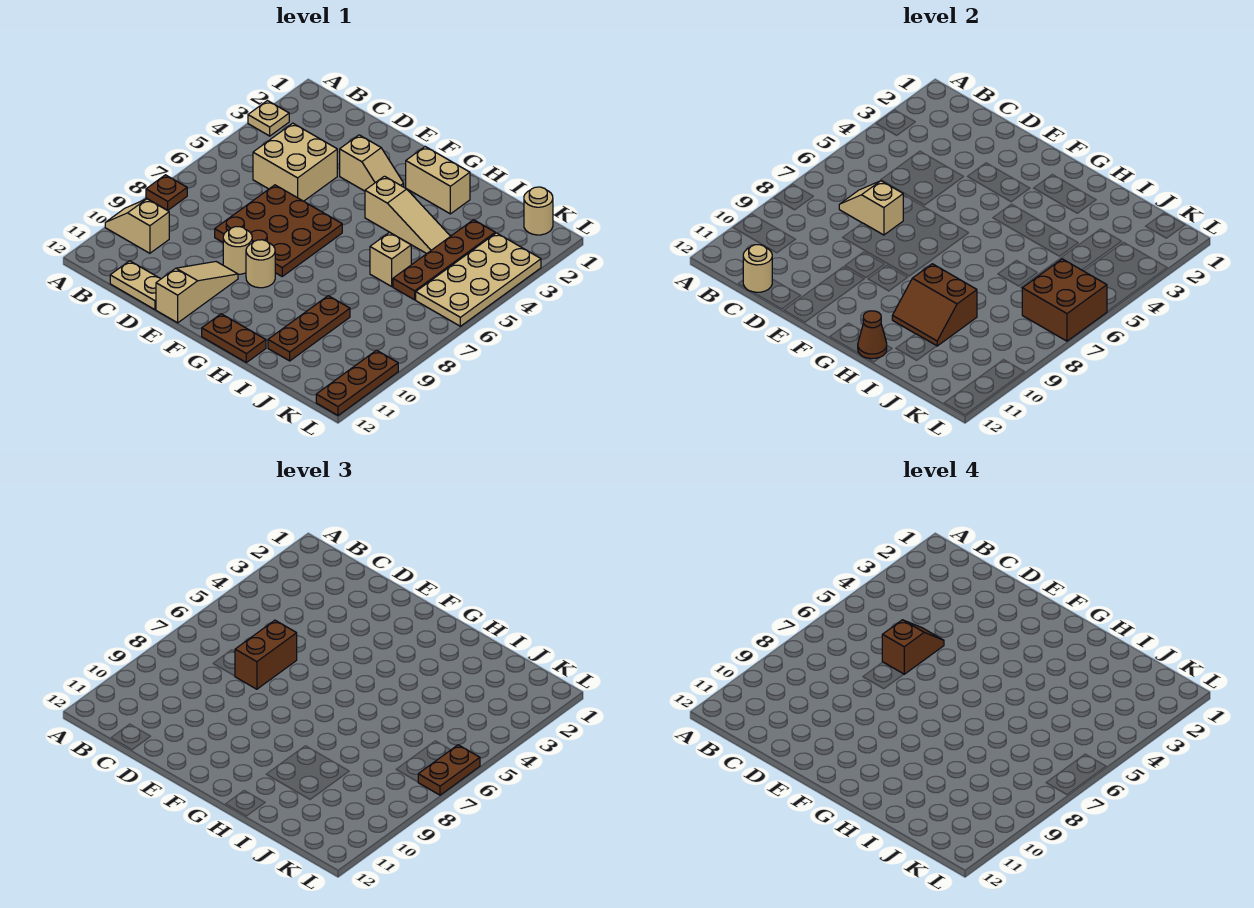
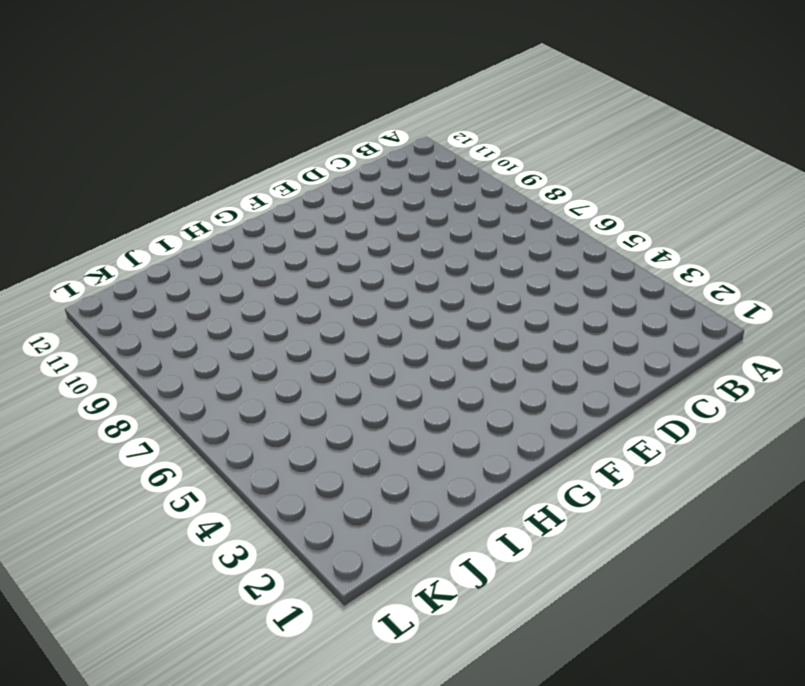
none -> tan plate A3 level 1
none -> brown plate A8 level 1
none -> tan slope A10:B10 level 1 top B

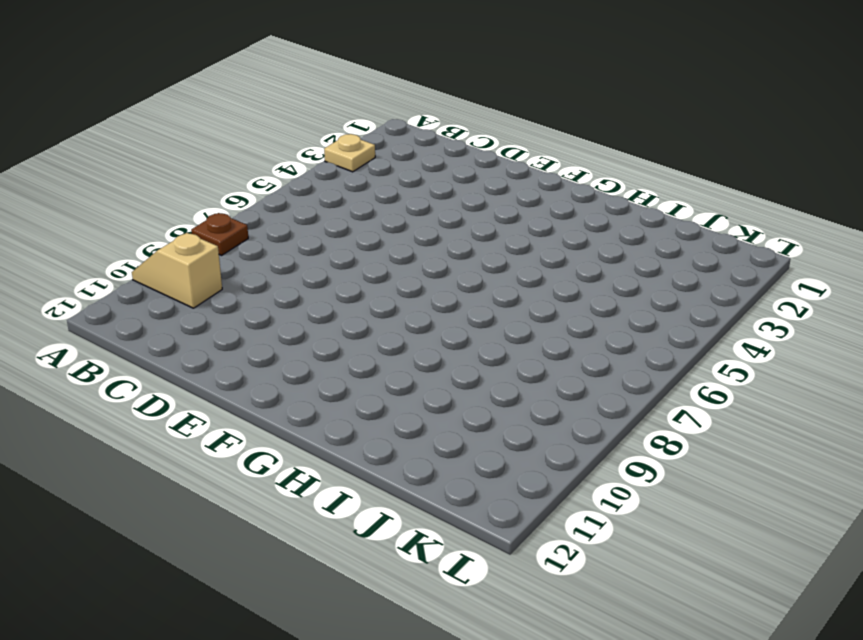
none -> tan brick C4:D5 level 1
none -> tan plate C12:D12 level 1
none -> brown plate D6:F8 level 1

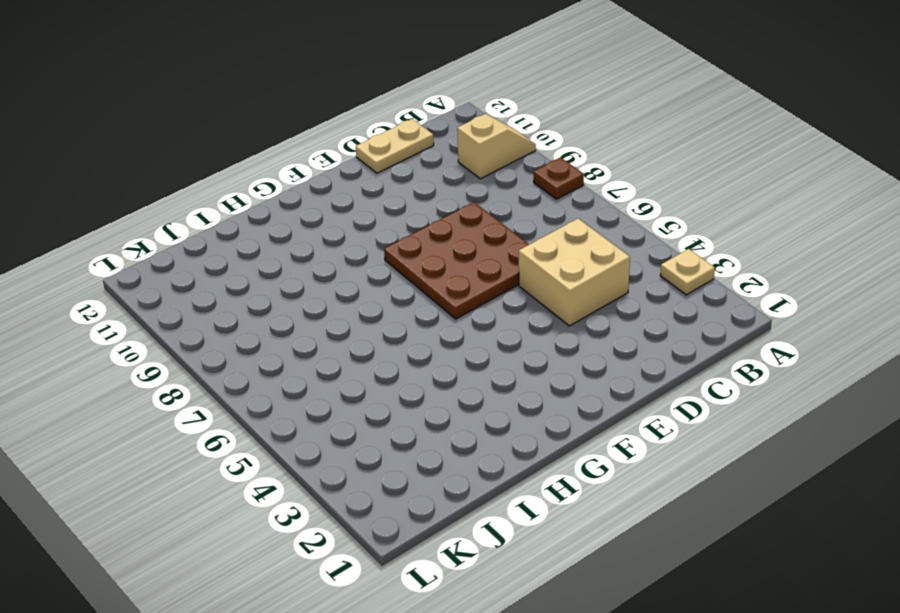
none -> tan slope E3:F3 level 1 top E
none -> tan round brick E9 level 1
none -> tan slope E10:E12 level 1 top 12

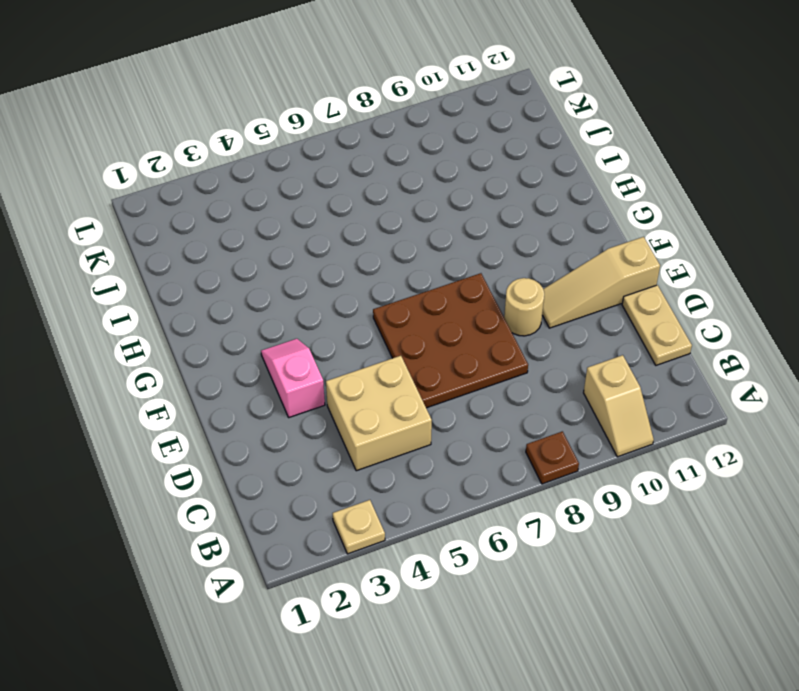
pink slope E3:F3 level 1 top E -> tan slope E3:F3 level 1 top E
none -> tan round brick F9 level 1
none -> tan brick G2:H2 level 1
none -> tan slope G4:I4 level 1 top G

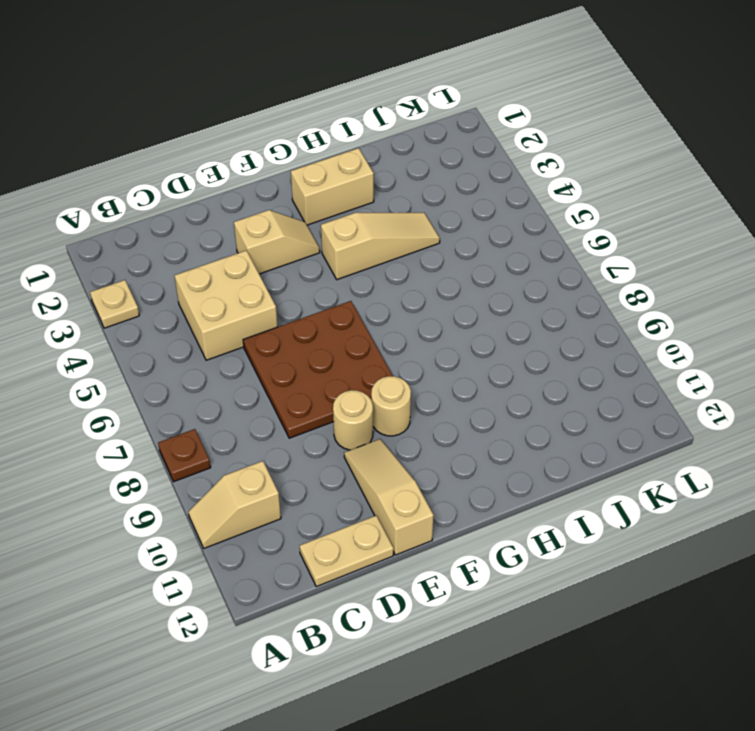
none -> brown plate G12:H12 level 1
none -> tan brick I6 level 1
none -> brown plate I9:I11 level 1

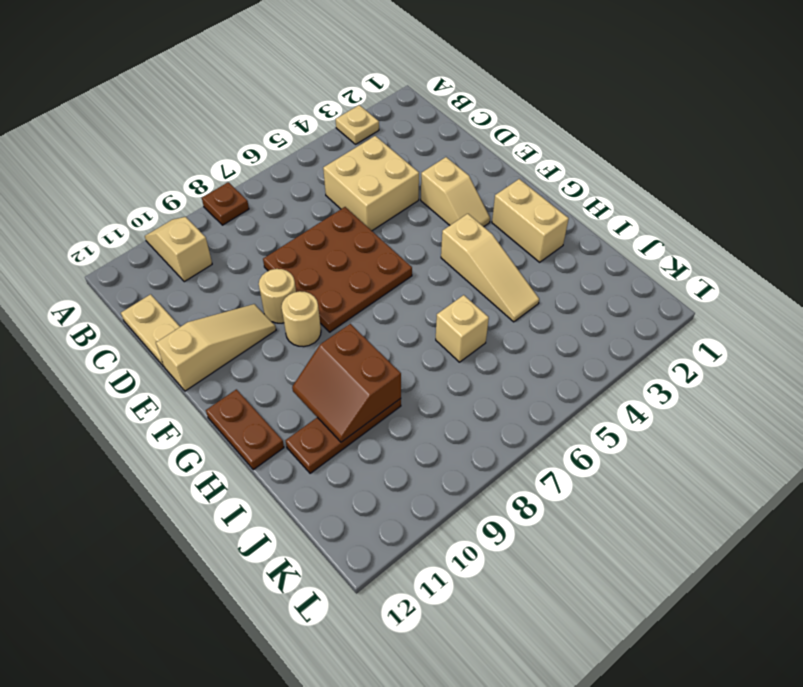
none -> brown plate J3:J6 level 1
none -> tan round brick K1 level 1
none -> tan plate K3:L6 level 1

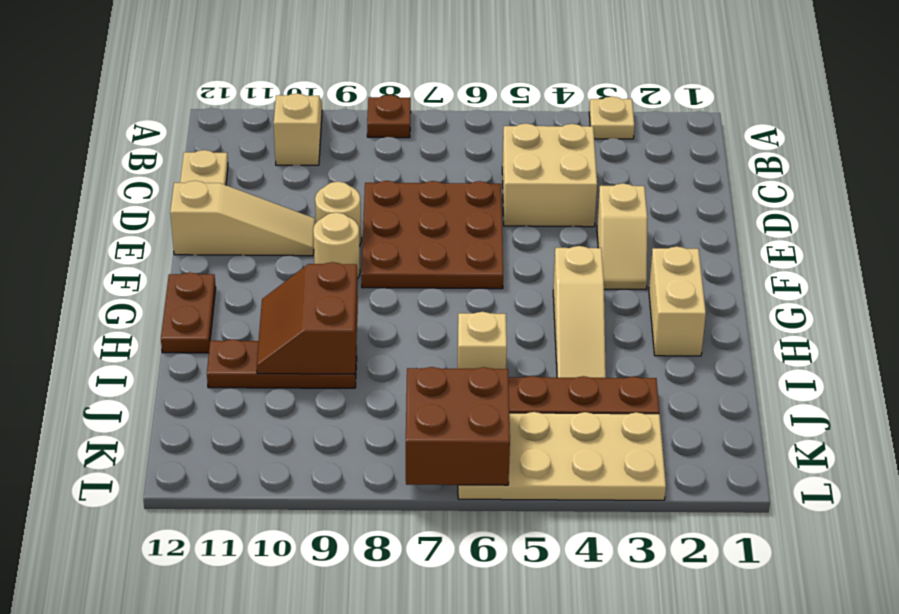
none -> tan round brick K1 level 1
none -> brown plate L10:L12 level 1
none -> tan slope C7:D7 level 2 top D

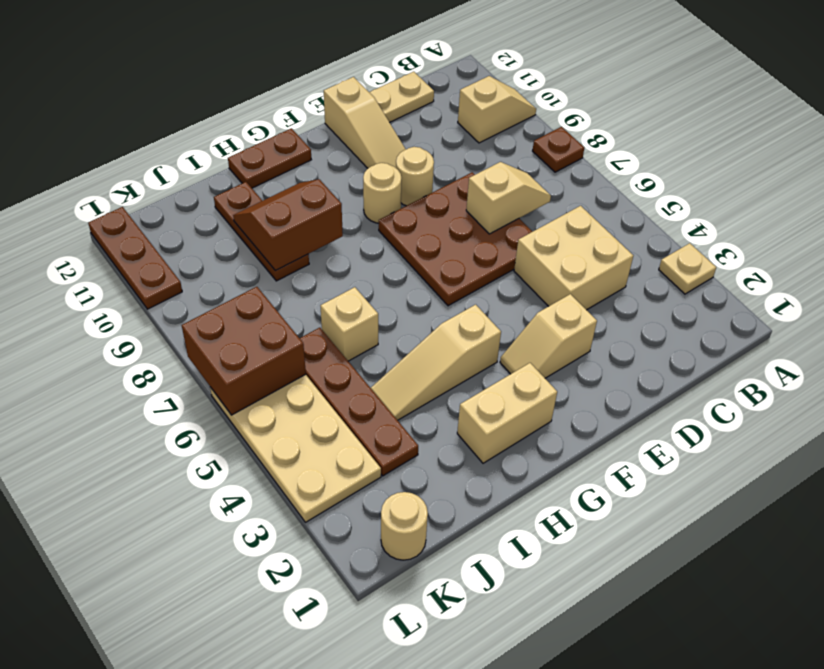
none -> tan round brick C12 level 2
none -> brown cone H12 level 2
none -> brown brick D6:D7 level 3

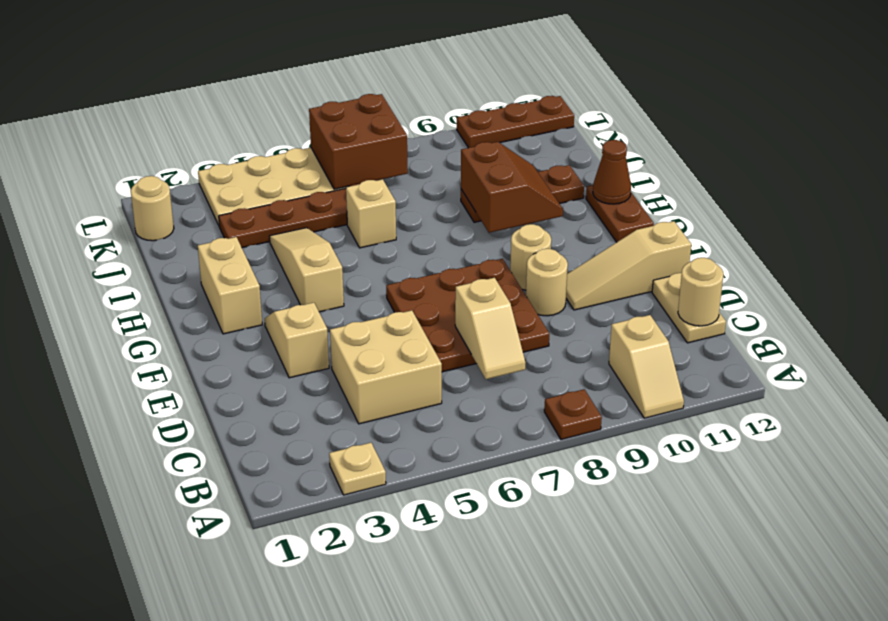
none -> brown brick D6:D7 level 3
none -> brown plate L6:L7 level 3
none -> brown slope D5:D6 level 4 top 6

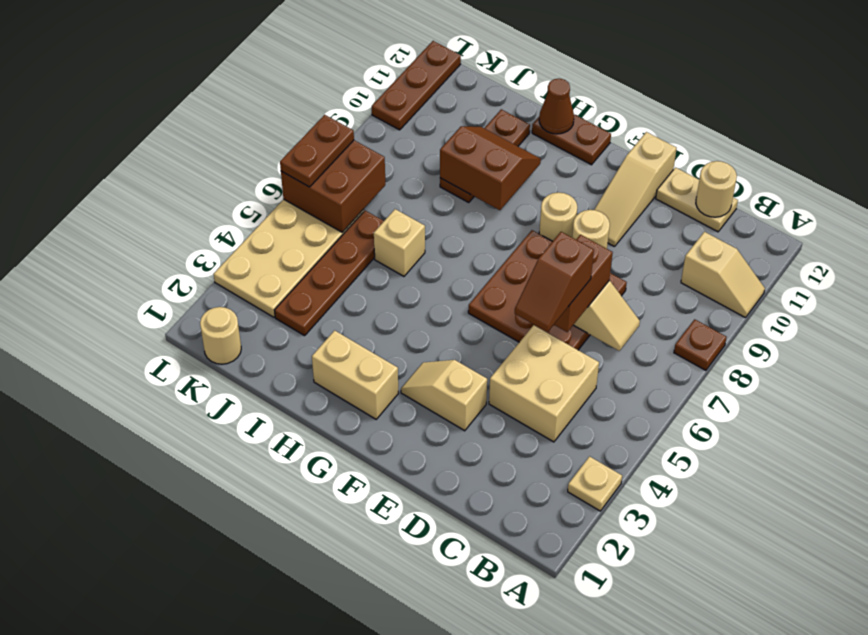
none -> tan slope G4:I4 level 1 top G

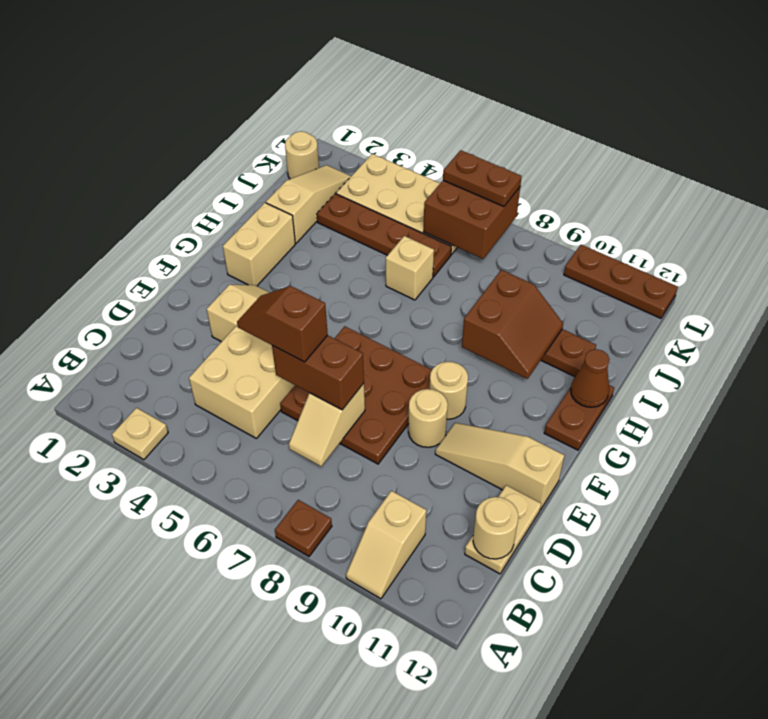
tan slope I2:K2 level 1 top I -> tan slope G4:I4 level 1 top G

